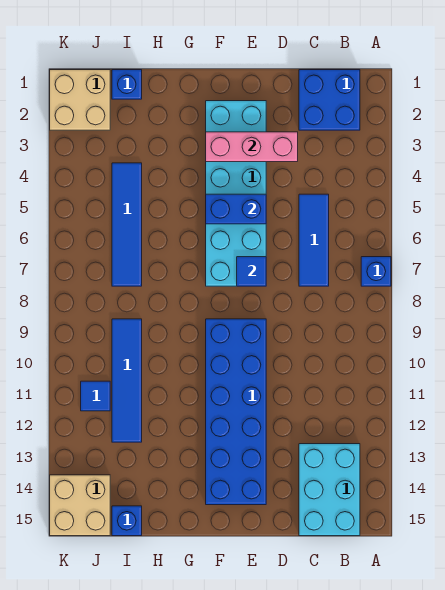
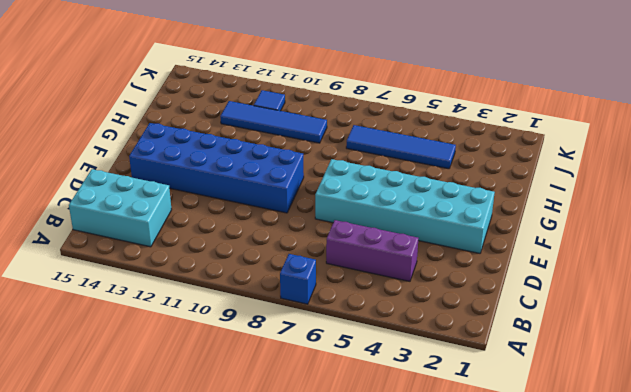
purple brick C4:C6 level 1 -> blue tile C5:C7 level 1
none -> blue brick B1:C2 level 1
none -> blue brick I1 level 1
none -> blue brick I15 level 1

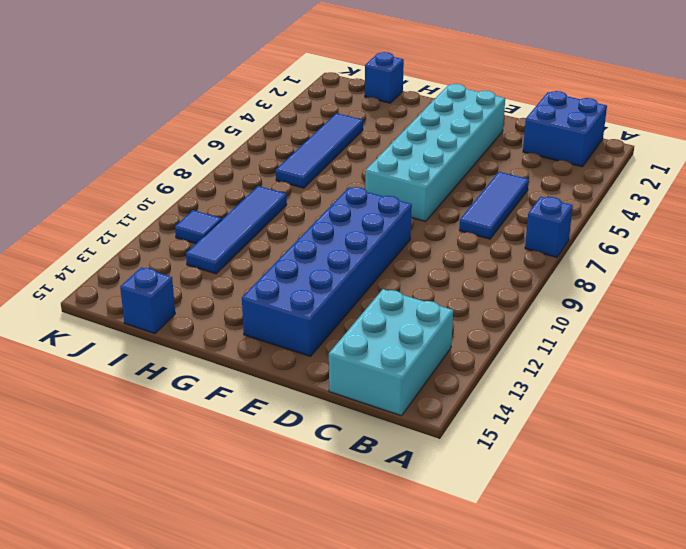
none -> tan brick J1:K2 level 1
none -> tan brick J14:K15 level 1
none -> pink brick D3:F3 level 2

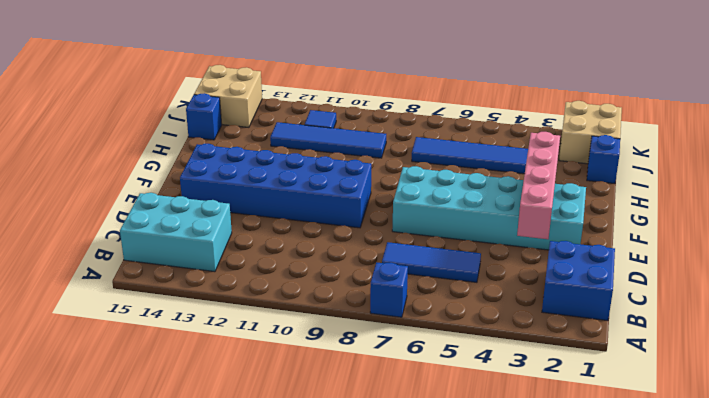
pink brick D3:G3 level 2 -> pink brick D3:F3 level 2
none -> blue brick E5:F5 level 2
none -> blue tile E7 level 2

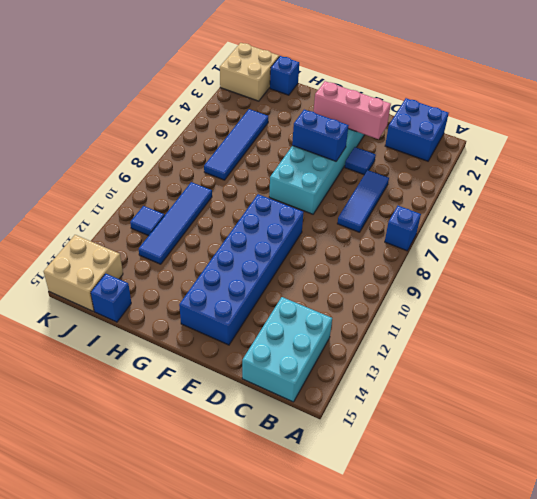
blue tile D4 level 1 -> blue tile E7 level 2

